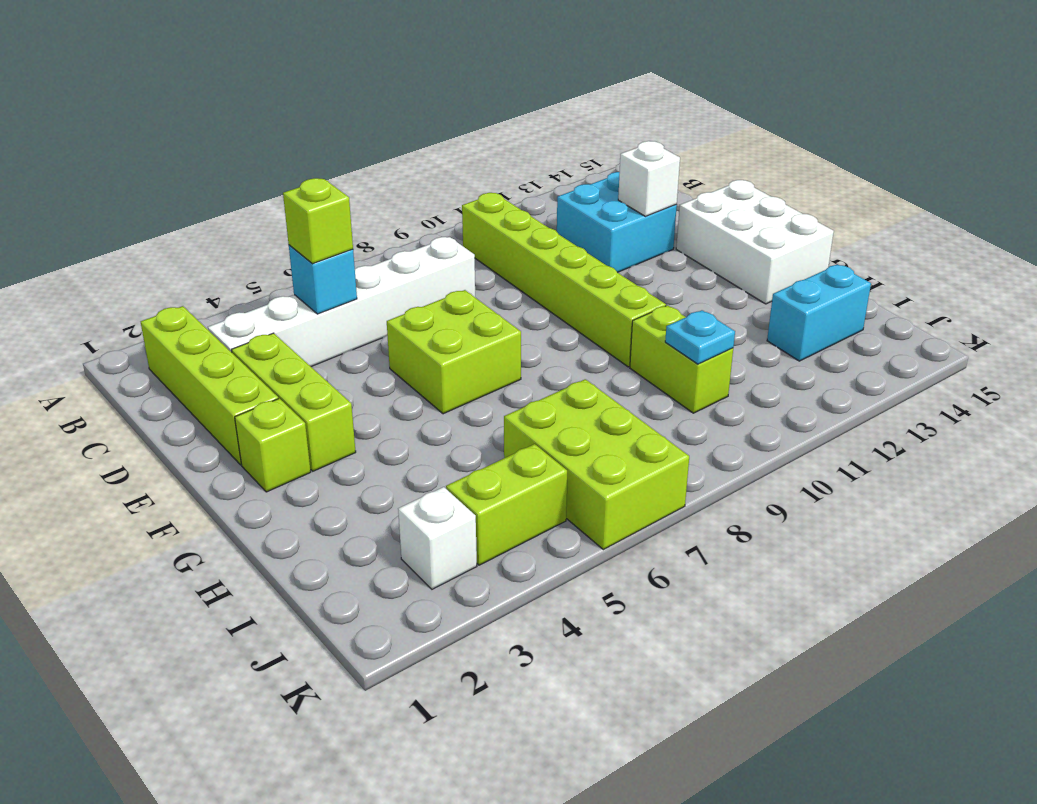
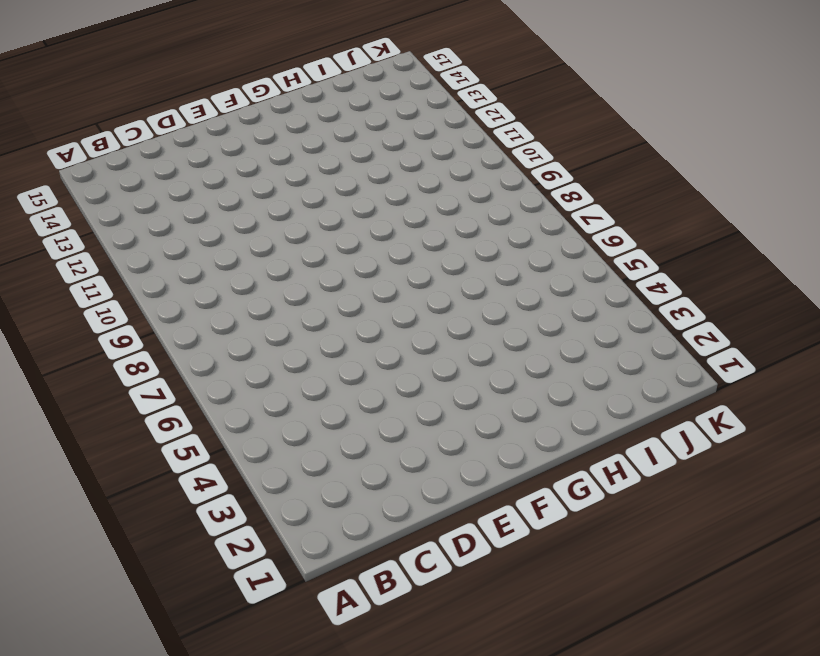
none -> lime brick B2:E2 level 1
none -> lime brick B10:G10 level 1
none -> white brick C3:C8 level 1

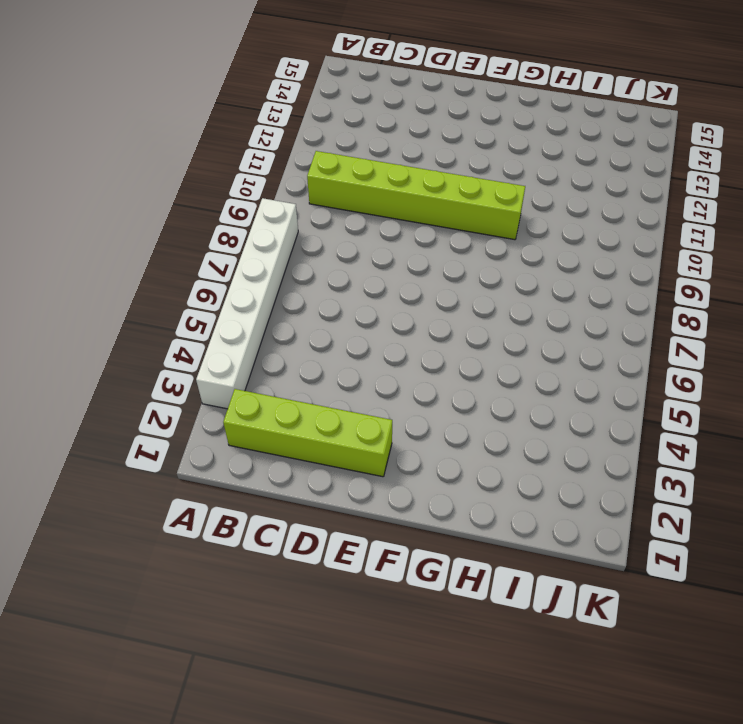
white brick A3:A8 level 1 -> white brick C3:C8 level 1
none -> cyan brick C12:D13 level 1
none -> lime brick D3:F3 level 1
none -> lime brick E6:F7 level 1

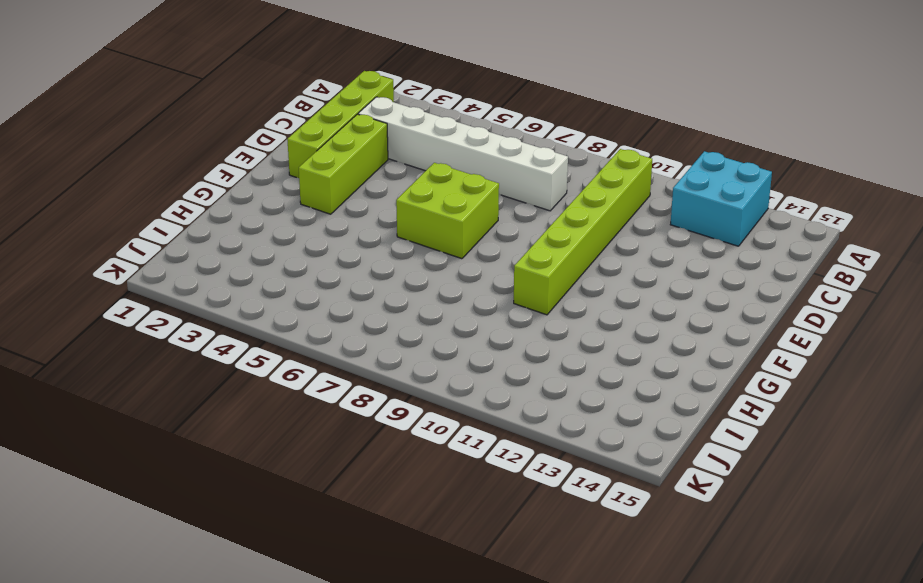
cyan brick A12:B13 level 1 -> cyan brick C12:D13 level 1
none -> white brick E14:G15 level 1
none -> lime brick F2 level 1
none -> lime brick H10:I10 level 1

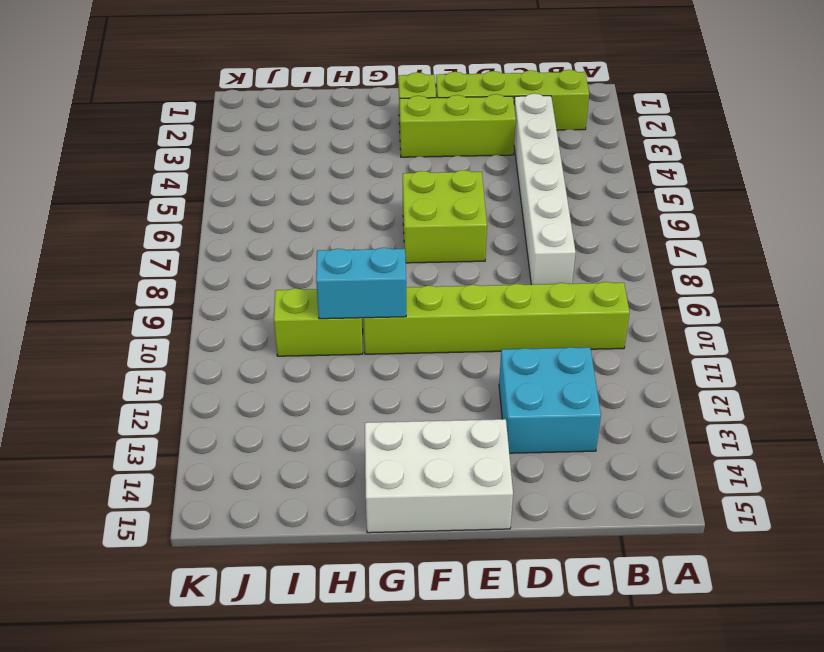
cyan brick G10:H10 level 2 -> cyan brick I13:I14 level 1
none -> lime brick I6:K7 level 1
none -> white brick J3 level 1
none -> lime brick J4:J5 level 1

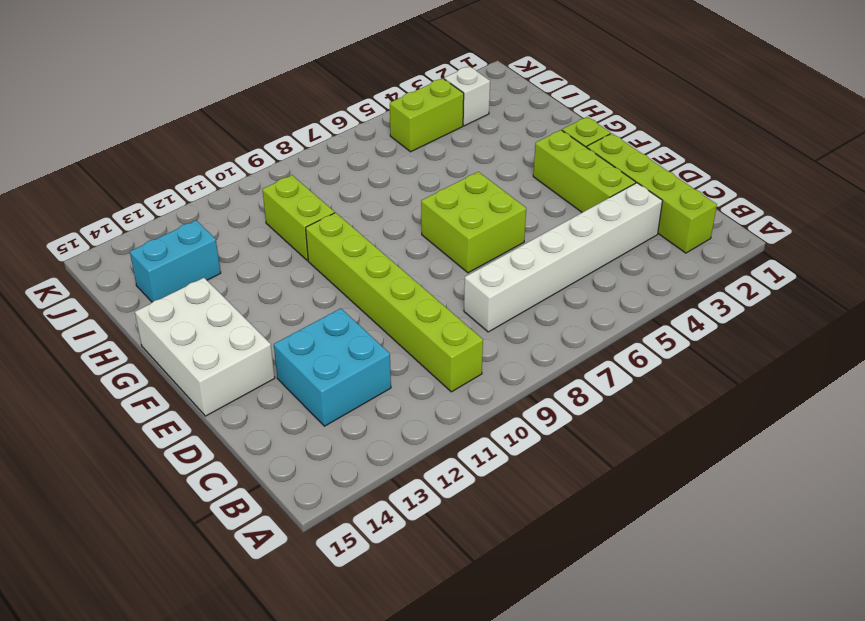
none -> lime brick I6:K7 level 1
none -> cyan brick C5 level 2
none -> white brick D13 level 2

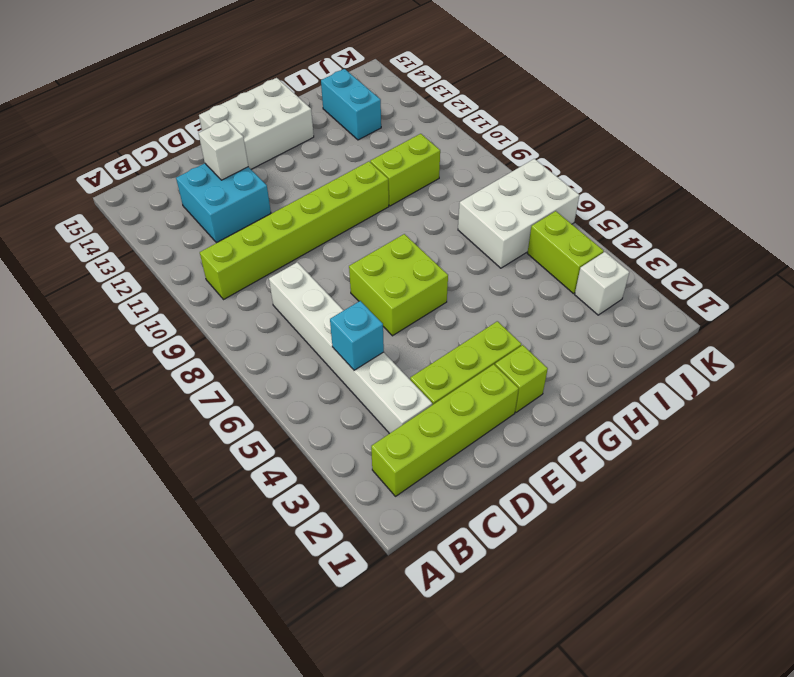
white brick I6:K7 level 1 -> lime brick I6:K7 level 1
none -> cyan plate I10 level 2
none -> lime brick C5 level 3

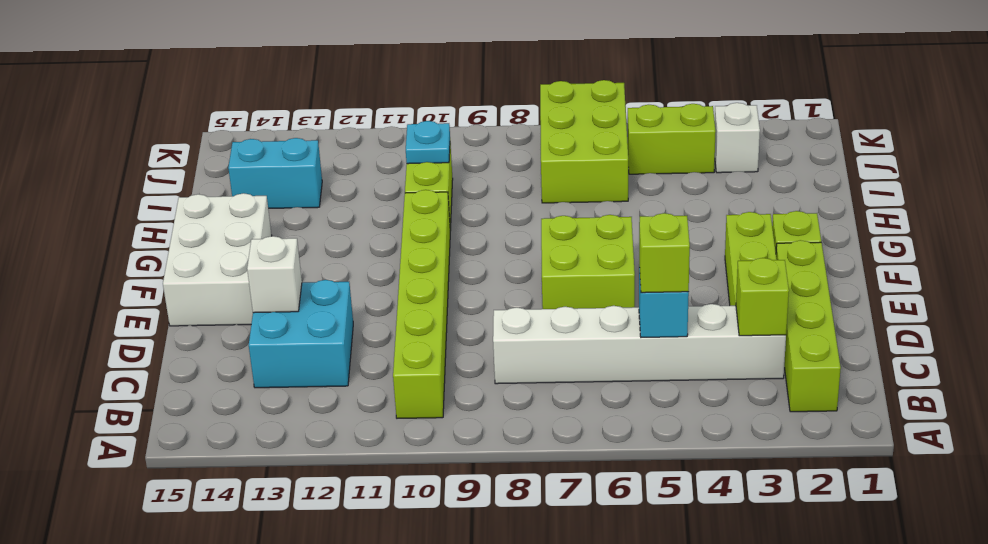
lime brick C3 level 2 -> none

